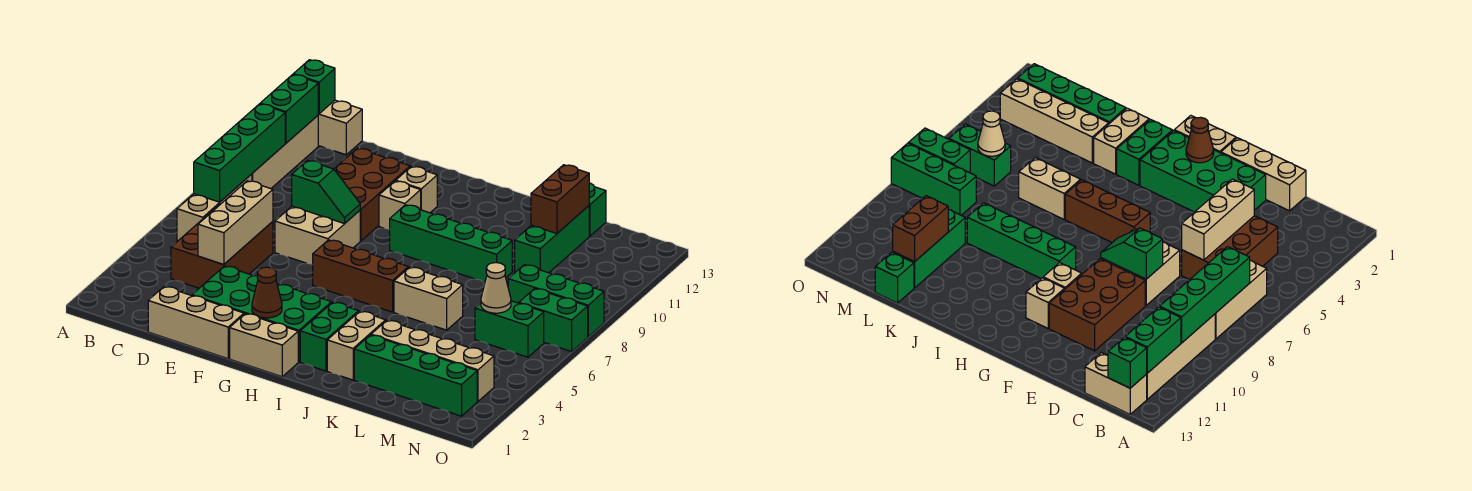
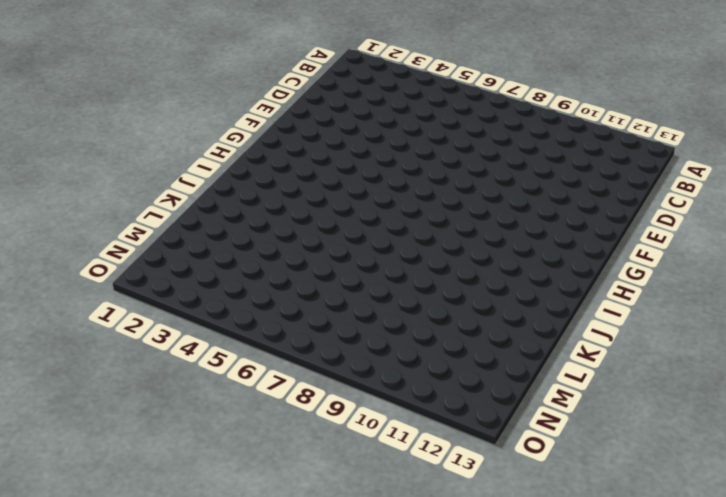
none -> tan brick B6:B8 level 1
none -> tan brick B9:B12 level 1
none -> tan brick B13:C13 level 1
none -> brown brick C4:D6 level 1

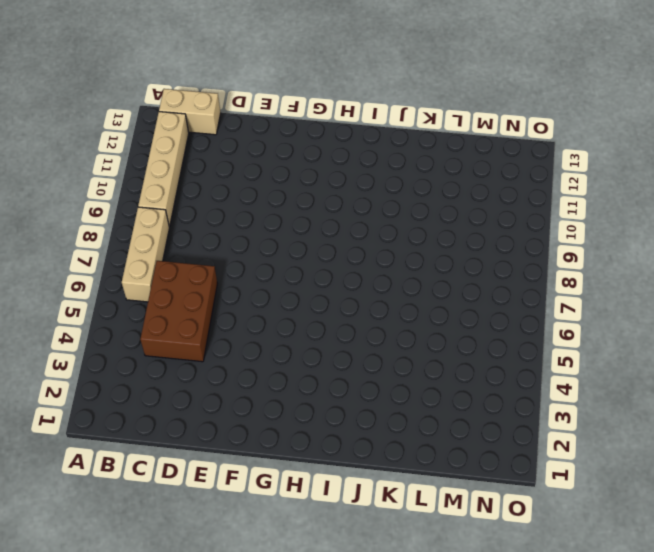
none -> tan brick D1:F1 level 1
none -> green brick E2:H3 level 1
none -> tan brick E7:F8 level 1
none -> brown brick E9:F11 level 1

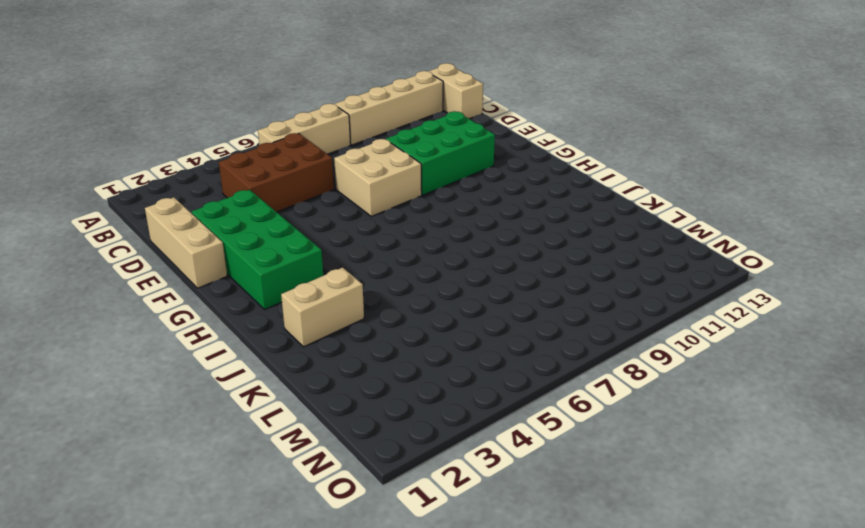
green brick E9:F11 level 1 -> brown brick E9:F11 level 1
none -> tan brick G1:H1 level 1
none -> brown brick G6:I6 level 1
none -> tan brick G10 level 1
none -> tan brick G11 level 1

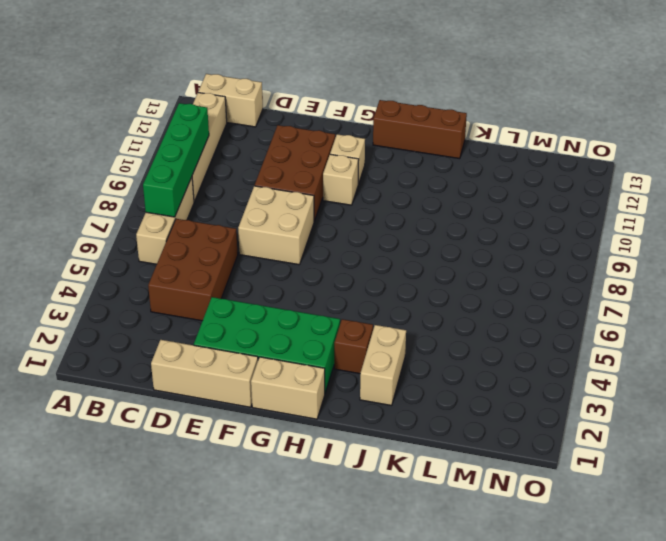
brown brick H13:J13 level 1 -> brown brick G6:I6 level 1
brown brick I3 level 1 -> green brick I2:I3 level 1
none -> green brick H9:K9 level 1
none -> tan brick J6:K6 level 1
none -> green brick K2:N2 level 1
none -> tan brick K3:N3 level 1

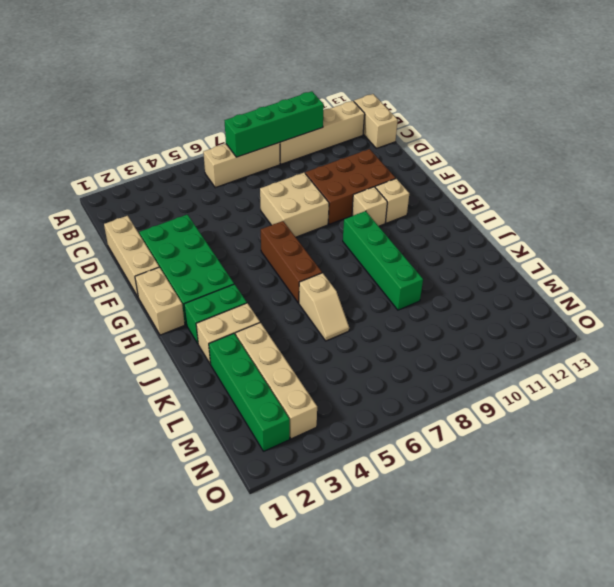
tan slope J6:K6 level 1 top J -> tan brick J6:K6 level 1
none -> brown brick C4:D6 level 1
none -> green brick L10:L12 level 1
none -> green brick L13 level 1
none -> green brick M6:N6 level 1

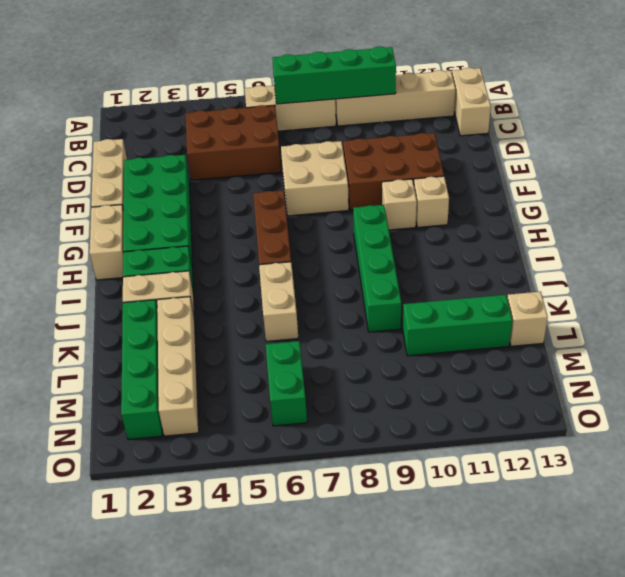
tan brick L13 level 1 -> green brick L13 level 1
none -> green brick M8:O8 level 1
none -> green brick N7:O7 level 1
none -> green brick B11:B12 level 2
none -> green brick B13 level 2

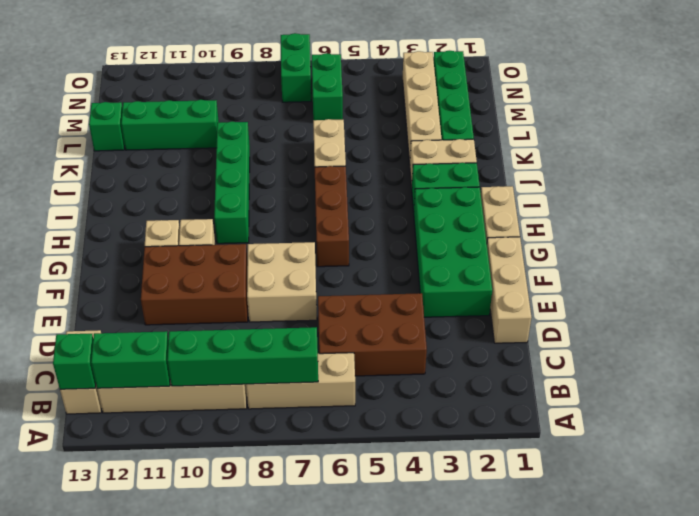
none -> green brick M8:O8 level 1
none -> tan brick D4:D6 level 2
none -> green slope E8:F8 level 2 top E
none -> brown cone G2 level 2

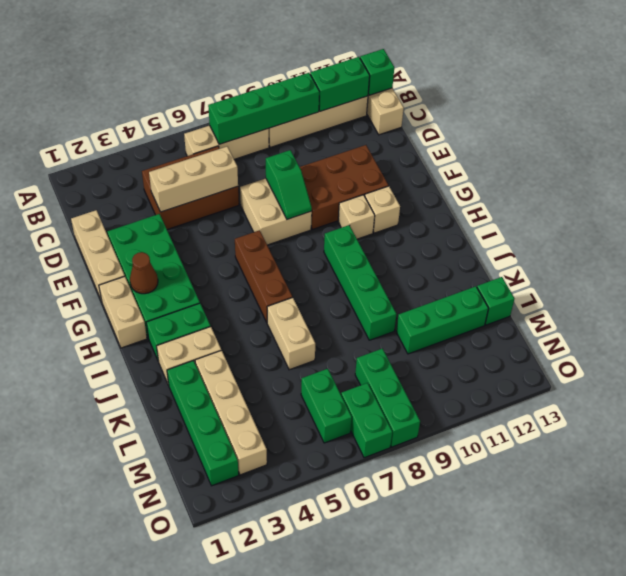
none -> brown brick L11:L12 level 2
none -> tan cone M6 level 2

